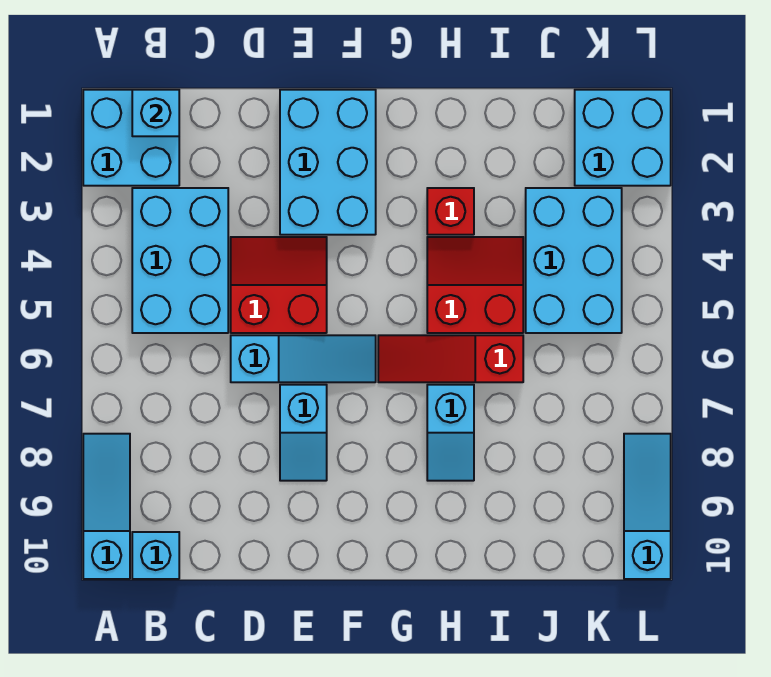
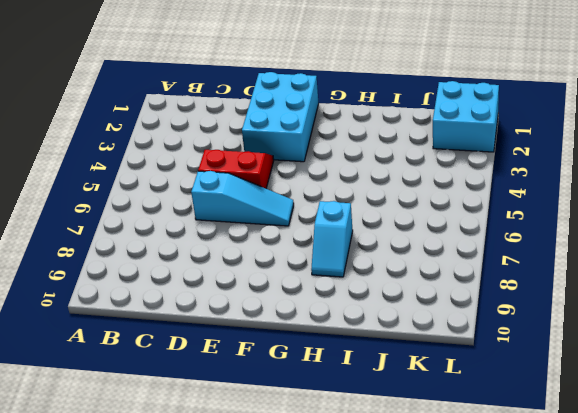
none -> cyan brick A1:B2 level 1
none -> cyan slope A8:A10 level 1 top 10
none -> cyan brick B3:C5 level 1

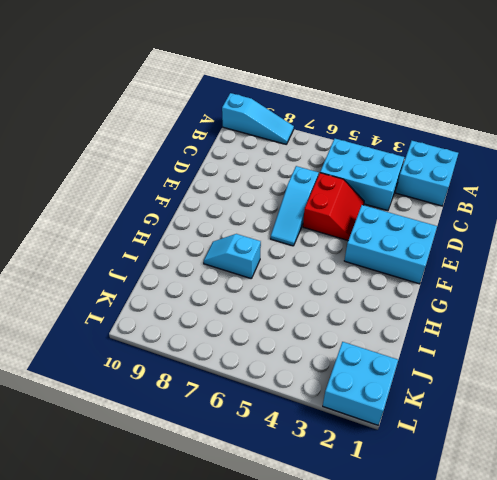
none -> cyan brick B10 level 1
none -> cyan slope E7:E8 level 1 top 7
none -> red slope G6:I6 level 1 top I

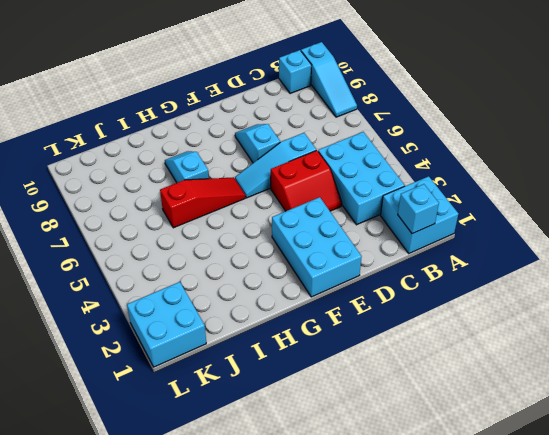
none -> red brick H3 level 1
none -> red slope H4:I5 level 1 top 5
none -> cyan brick J3:K5 level 1

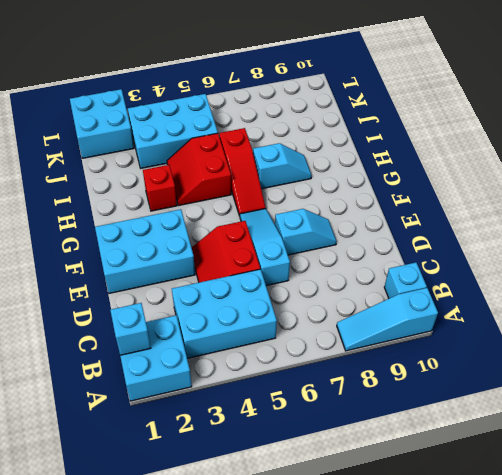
none -> cyan slope L8:L10 level 1 top 10

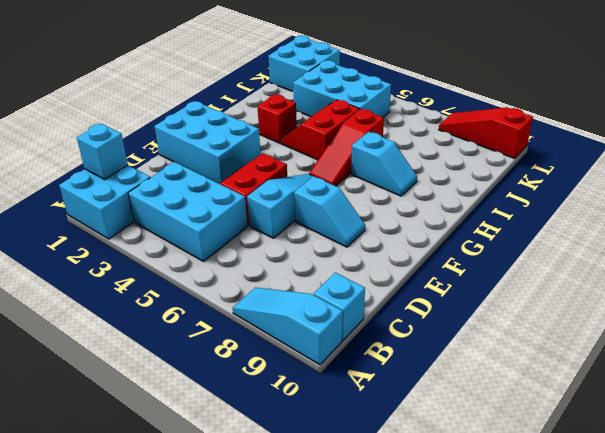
red slope L8:L10 level 1 top 10 -> cyan slope L8:L10 level 1 top 10

